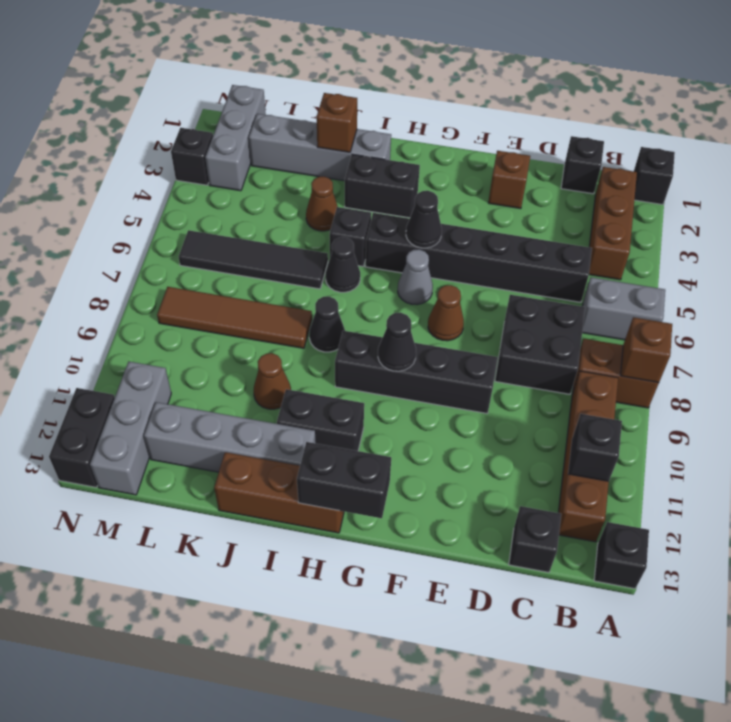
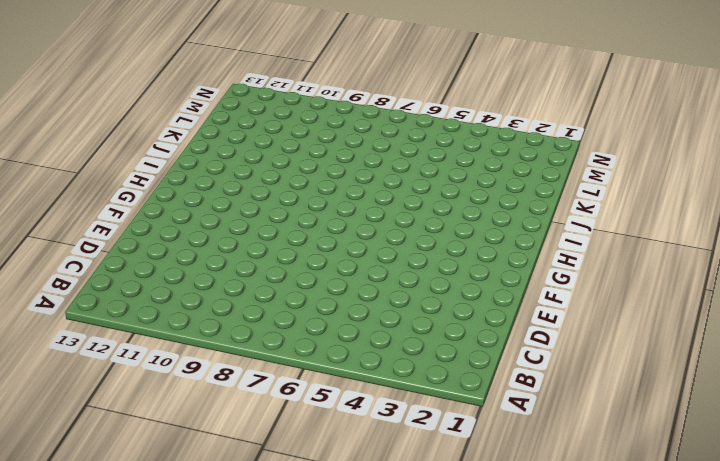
none -> black brick A1 level 1
none -> grey brick A6:B6 level 1
none -> brown brick A8:B8 level 1
none -> black brick A13 level 1

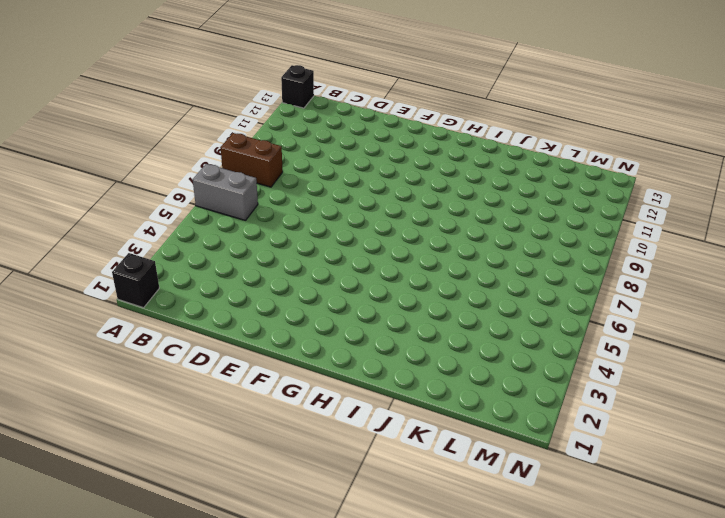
none -> brown brick B2:B4 level 1
none -> brown brick B9:B12 level 1
none -> black brick C1 level 1
none -> black brick C5:H5 level 1

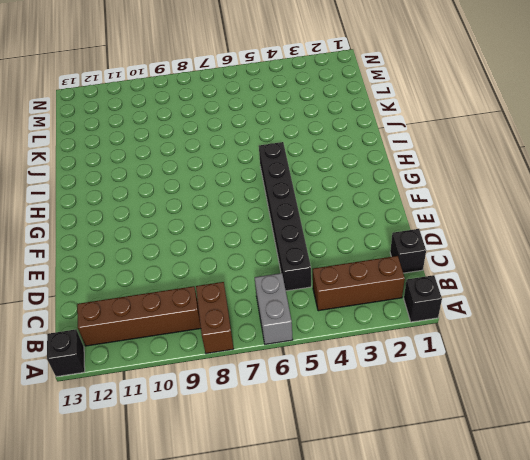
none -> black brick C7:D8 level 1
none -> black brick C13 level 1
none -> brown brick E2 level 1
none -> black brick E9:H9 level 1

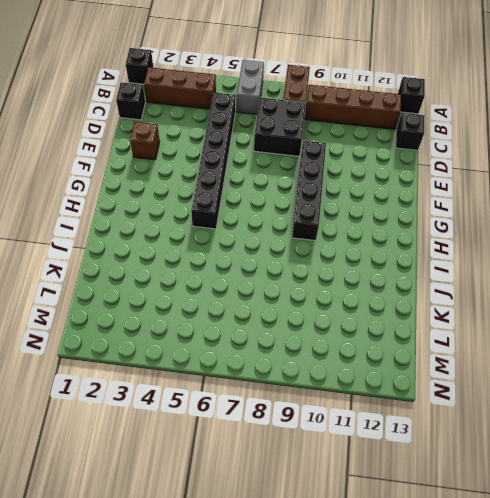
none -> brown cone F7 level 1
none -> grey cone G6 level 1
none -> black brick H3:I3 level 1
none -> black brick H11:I11 level 1

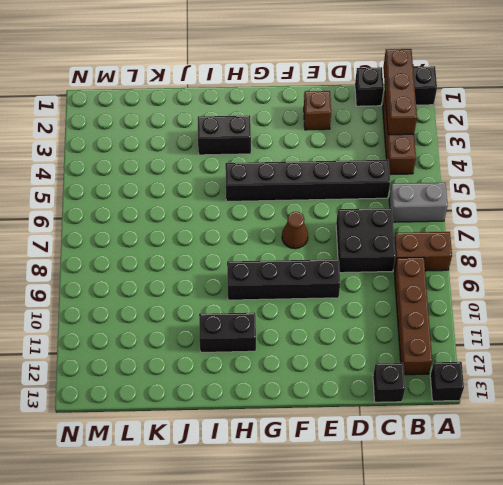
brown brick B1:B3 level 2 -> brown brick H13:J13 level 1
none -> grey cone G6 level 1
none -> grey brick I2:L2 level 1
none -> black brick I5 level 1
none -> black cone I6 level 1

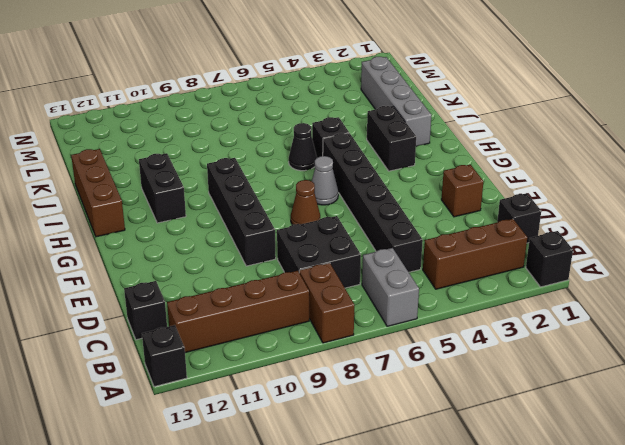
none -> black cone I8 level 1
none -> grey brick I12:L12 level 1
none -> brown cone J4 level 1
none -> black tile J6:M6 level 1

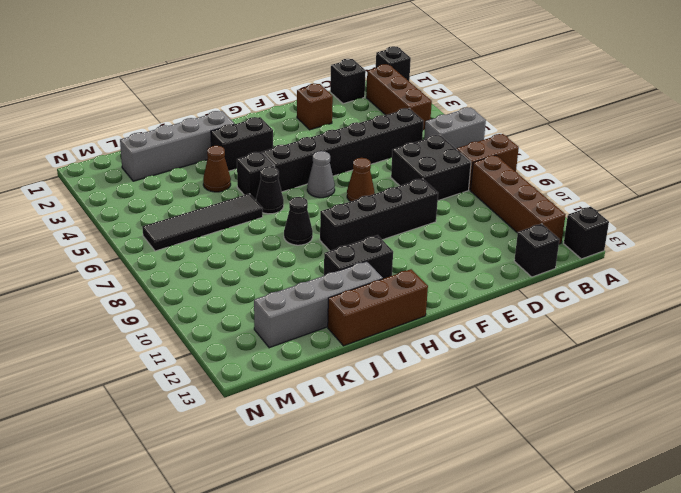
none -> brown tile J8:M8 level 1
none -> brown cone J10 level 1
none -> grey brick M1:M3 level 1
none -> grey brick M11:M13 level 1

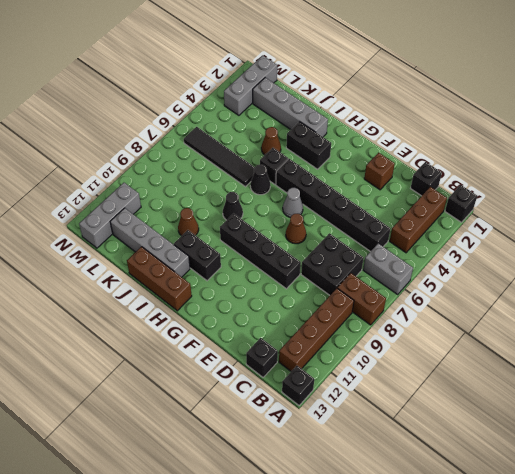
none -> brown tile J8:M8 level 1
none -> black brick N3 level 1
none -> black brick N12:N13 level 1
none -> brown brick A8 level 2

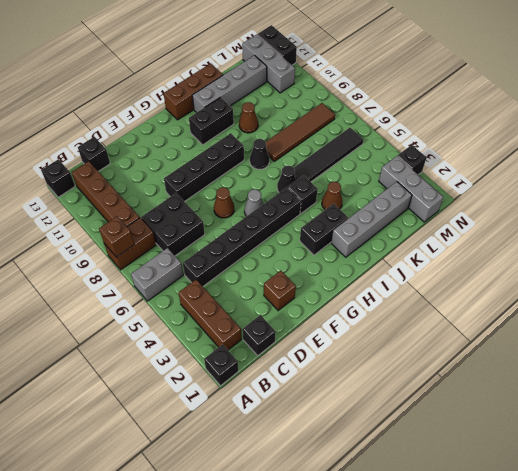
none -> black brick B11 level 2
none -> black cone G5 level 2
none -> black cone G9 level 2
none -> black brick G13:H13 level 2

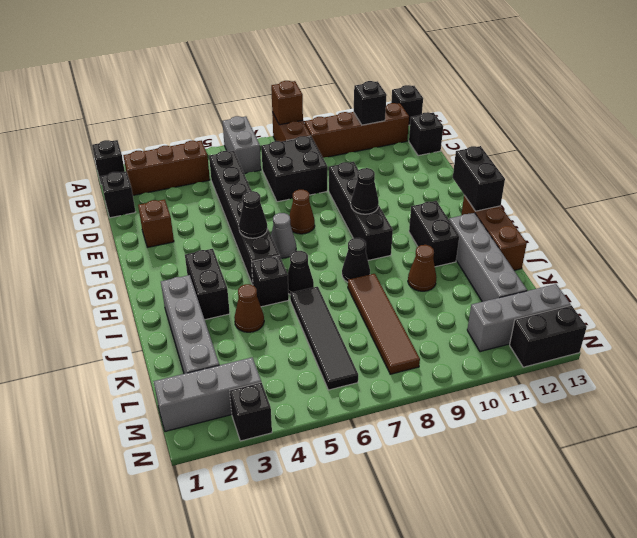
none -> brown brick J2 level 2

